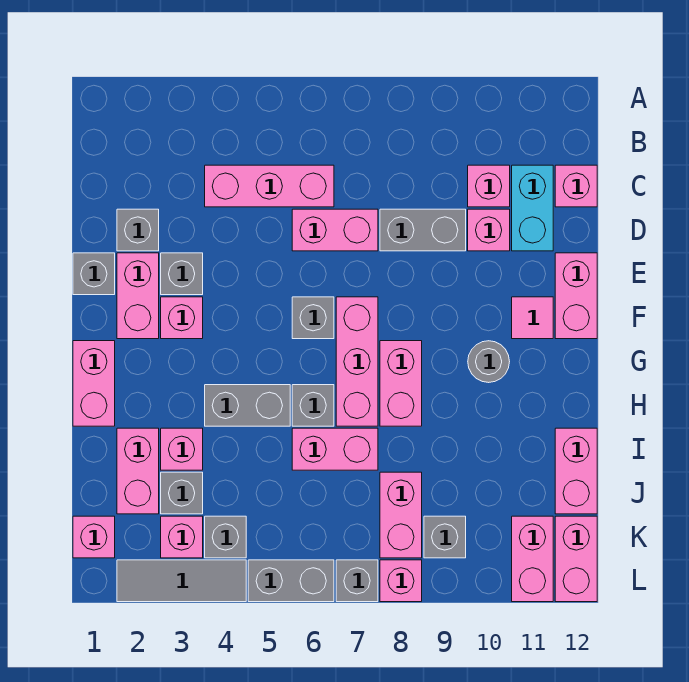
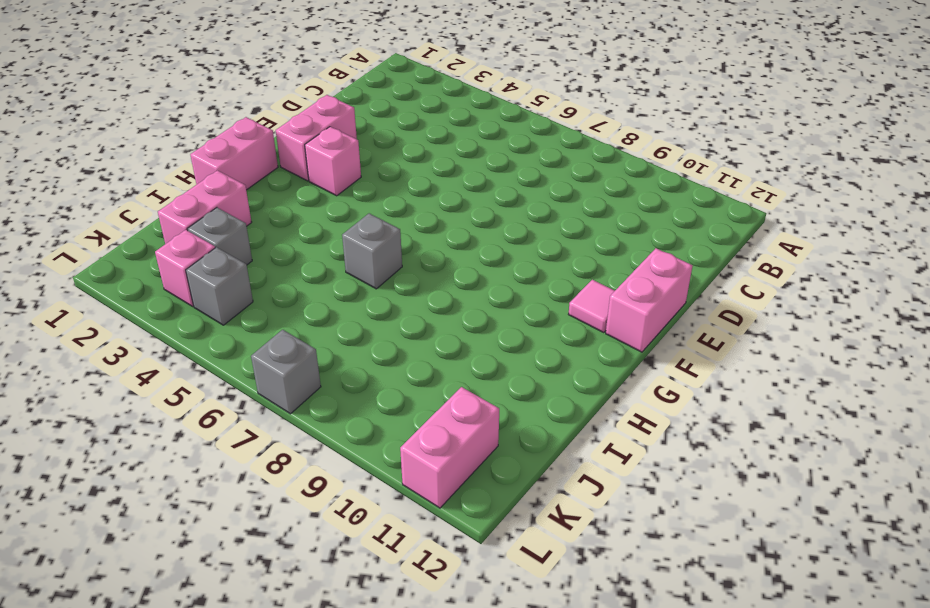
none -> pink brick C4:C6 level 1
none -> pink brick C10 level 1
none -> cyan brick C11:D11 level 1
none -> pink brick C12 level 1

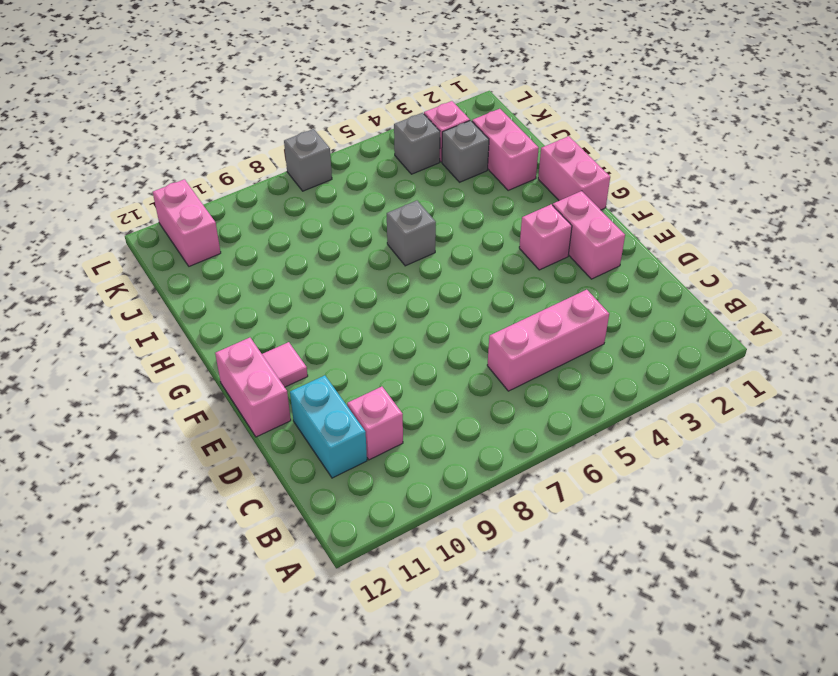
none -> pink brick C12 level 1
none -> grey brick D2 level 1
none -> pink brick D6:D7 level 1
none -> grey brick D8:D9 level 1

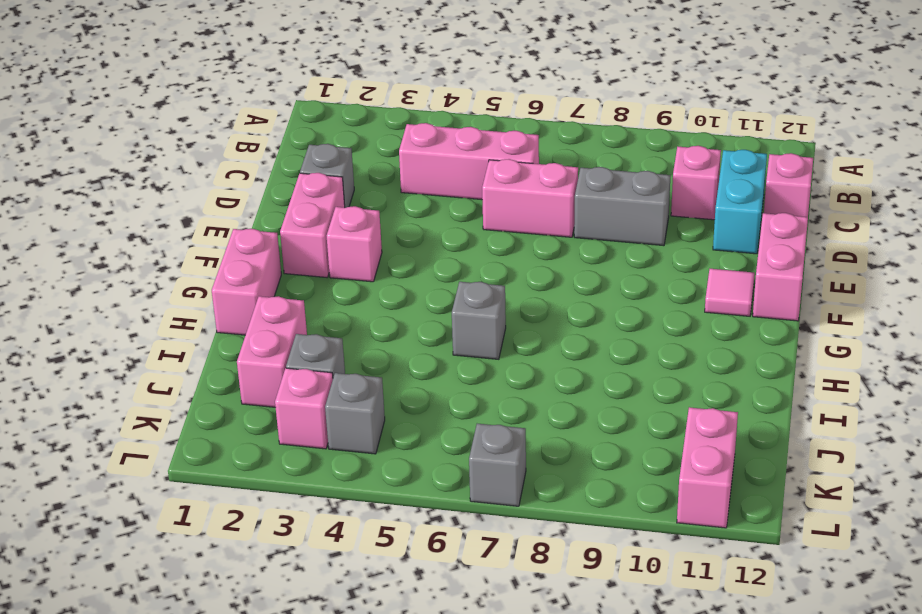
none -> pink brick D10 level 1
none -> grey brick E1 level 1
none -> grey brick E3 level 1
none -> grey brick F6 level 1

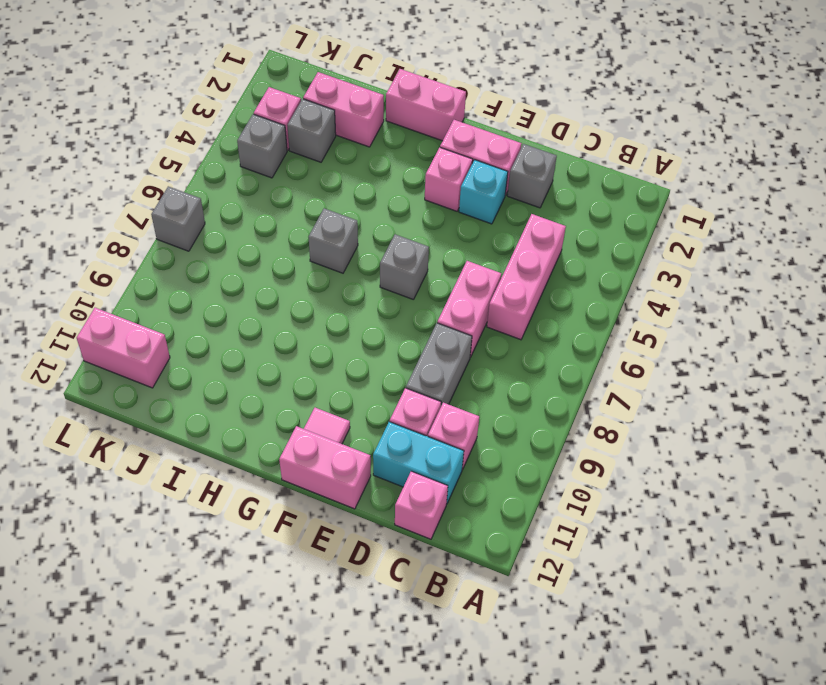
cyan brick E3 level 1 -> grey brick E3 level 1
none -> grey brick E1 level 1
none -> pink brick F7:H7 level 1
none -> pink brick G8:H8 level 1
none -> grey round brick G10 level 1

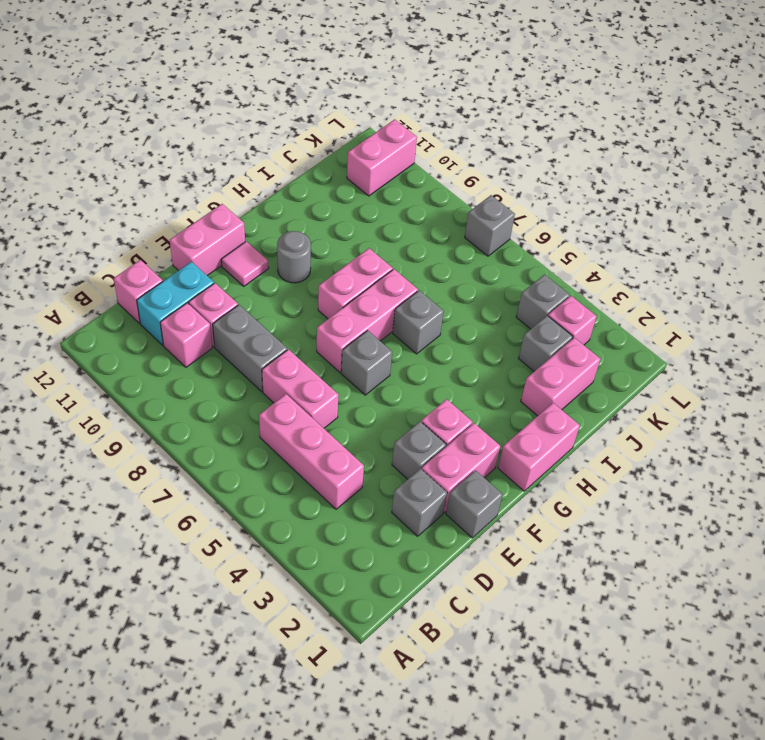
none -> grey brick H4:H5 level 1
none -> pink brick I3 level 1
none -> pink brick I6:I7 level 1
none -> pink brick I12:J12 level 1

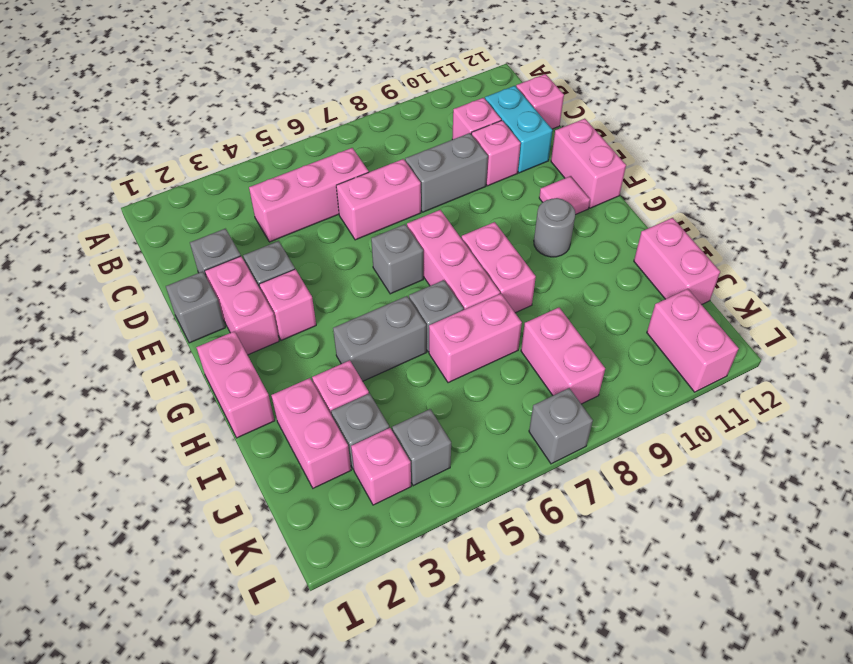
none -> pink brick K1 level 1
none -> grey brick K9 level 1
none -> pink brick K12:L12 level 1
none -> grey tile L2:L4 level 1

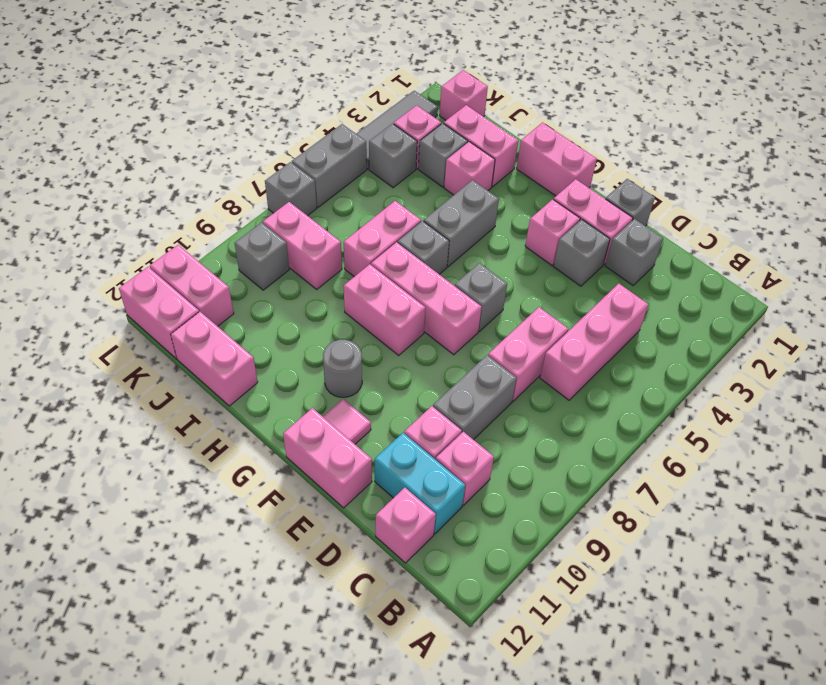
none -> pink brick L8 level 1

